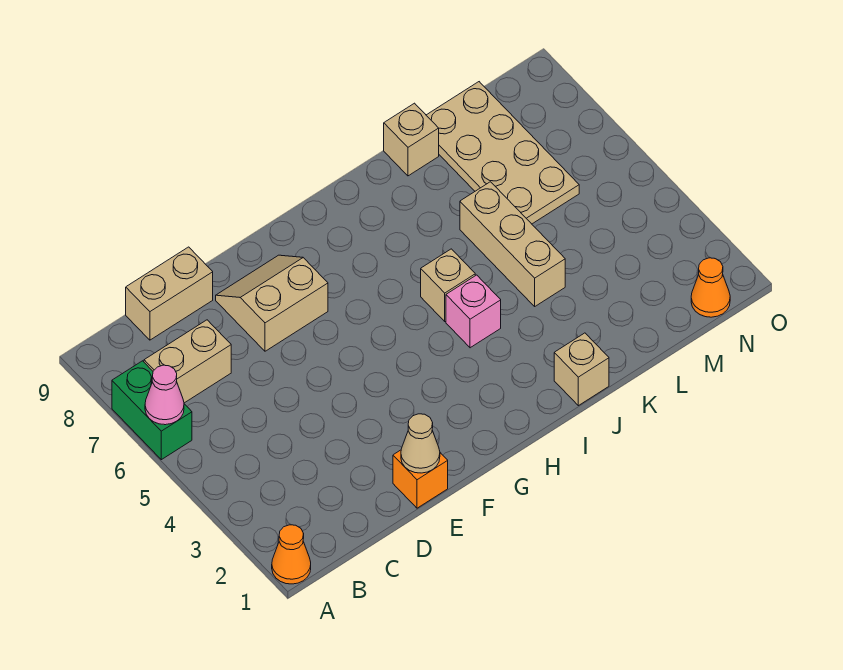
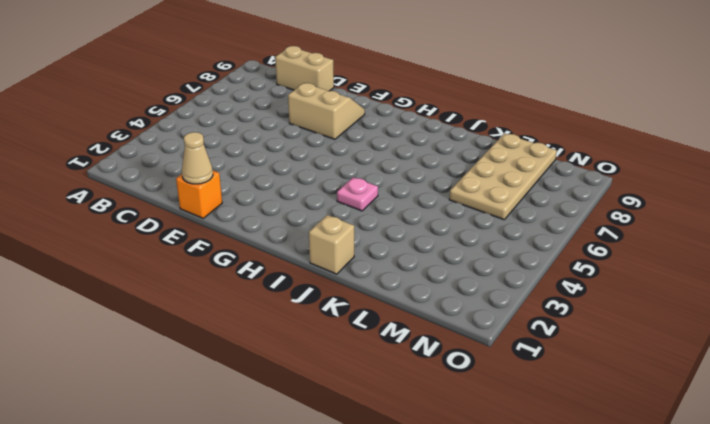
pink plate I4 level 1 -> pink brick I4 level 1
none -> orange cone A1 level 1
none -> green brick A6:A7 level 1
none -> tan brick B7:C7 level 1

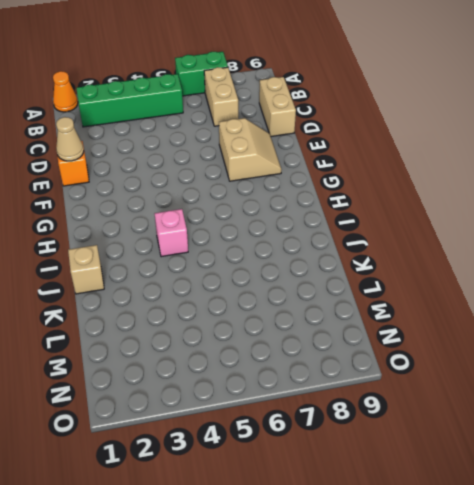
green brick B2:B5 level 1 -> none
none -> tan brick I5 level 1
none -> tan brick K4:K6 level 1
none -> tan brick K9 level 1

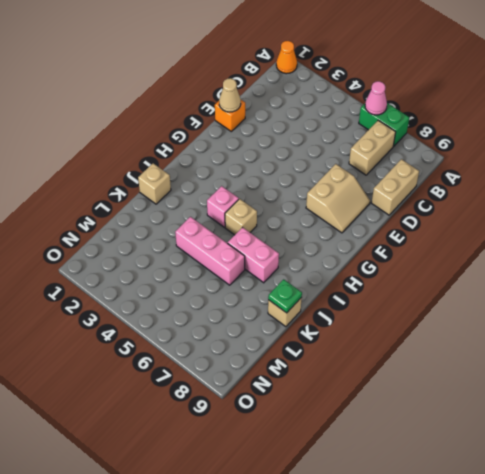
pink brick J6:J7 level 1 -> none
pink brick K4:K6 level 1 -> tan brick K4:K6 level 1
green plate K9 level 2 -> none
none -> tan plate L6:M9 level 1
none -> orange cone N1 level 1

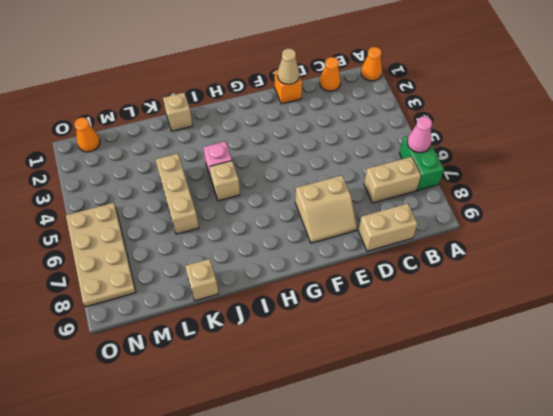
orange cone C1 level 1 -> none
tan plate N5:O8 level 1 -> tan plate L6:M9 level 1

